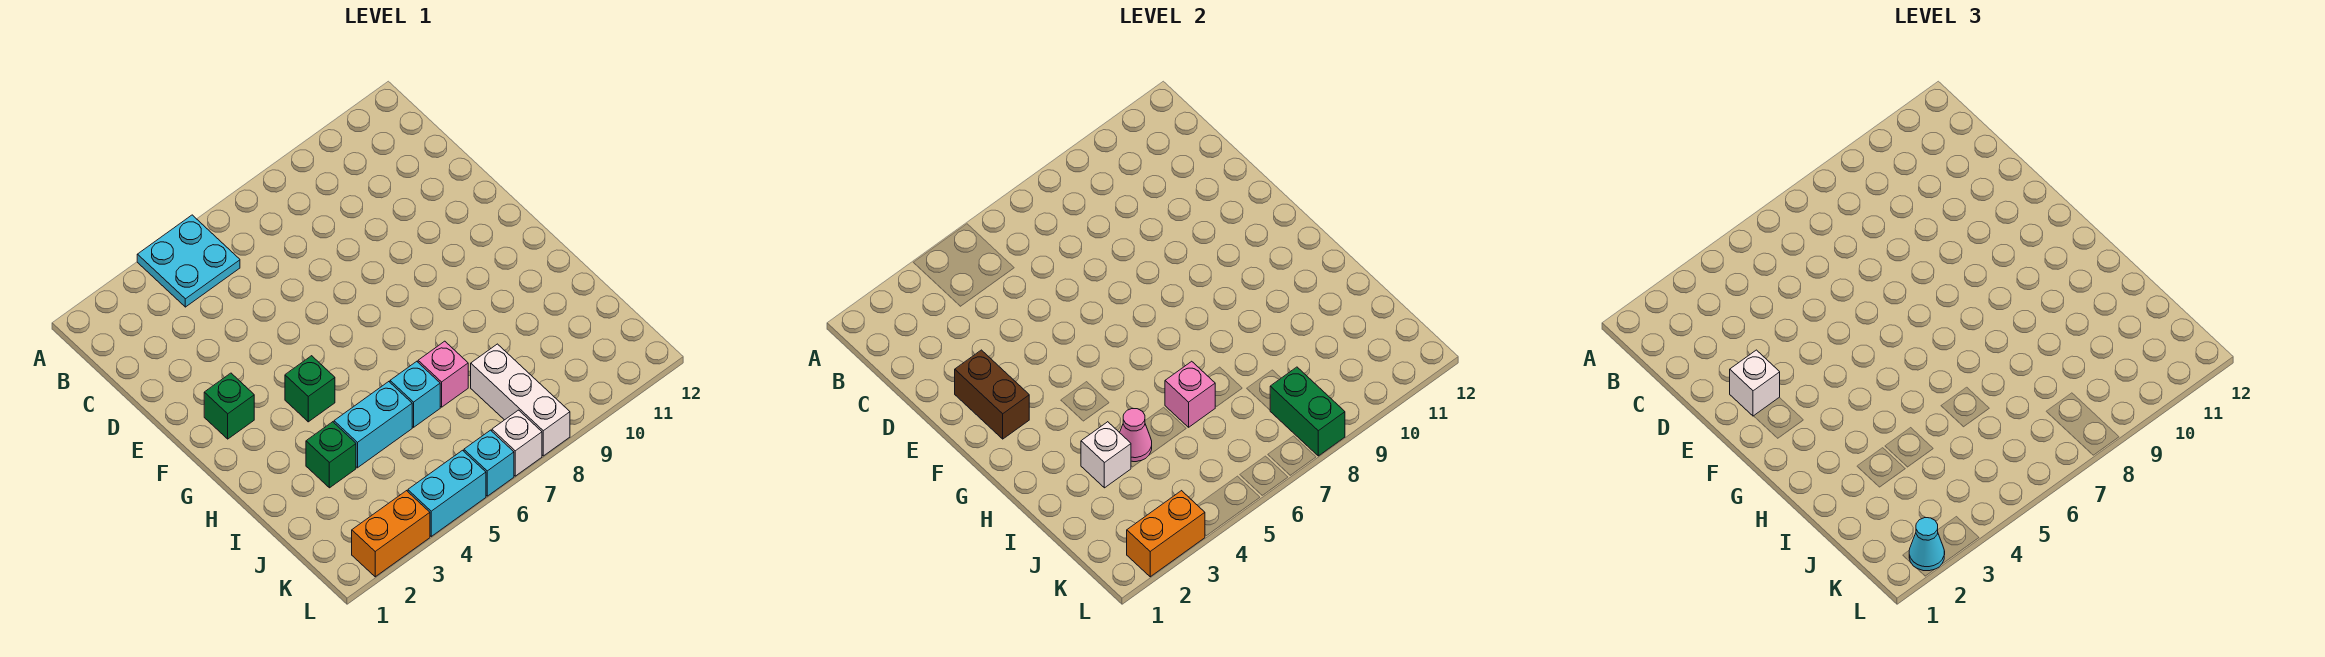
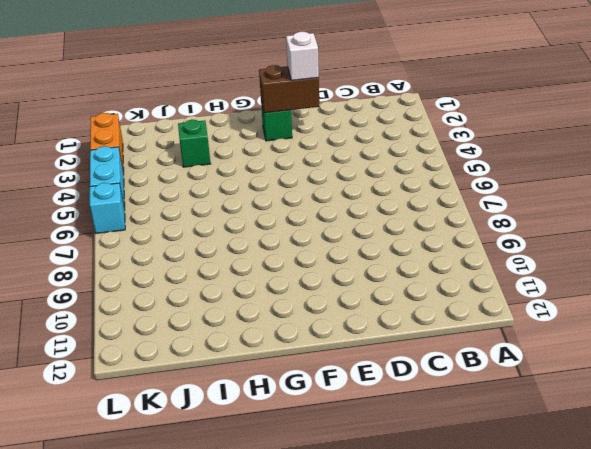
none -> cyan plate A4:B5 level 1
none -> green brick G4 level 1
none -> cyan brick I4:I5 level 1

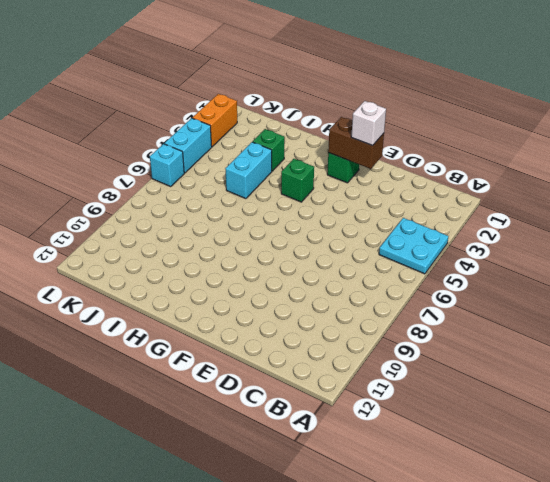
none -> cyan brick I6 level 1
none -> pink brick I7 level 1
none -> white brick J8:L8 level 1

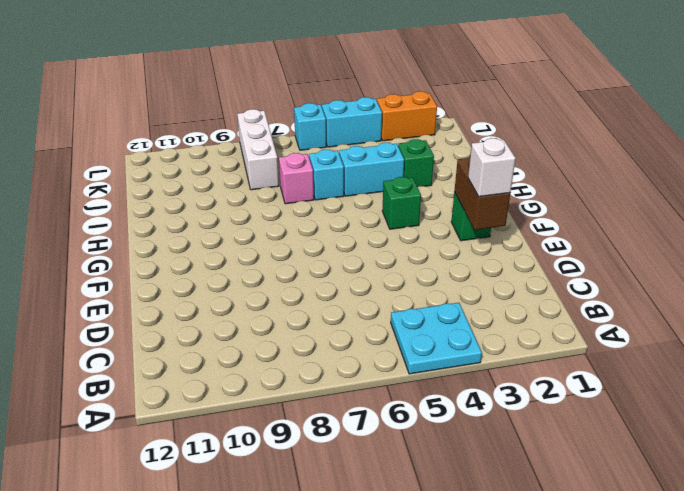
none -> white brick L7 level 1
none -> white brick I3 level 2
none -> pink cone I4 level 2

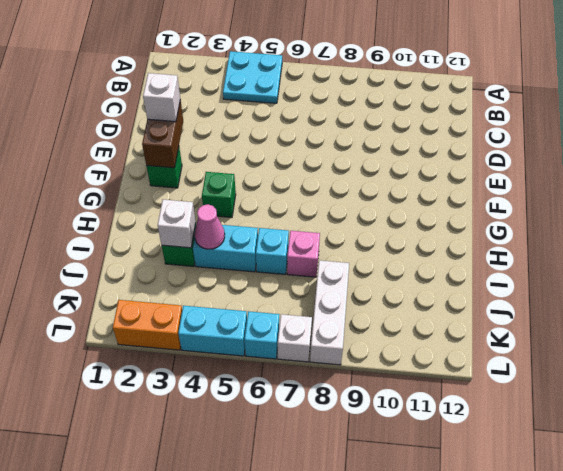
none -> pink brick I6 level 2
none -> green brick K8:L8 level 2
none -> orange brick L2:L3 level 2

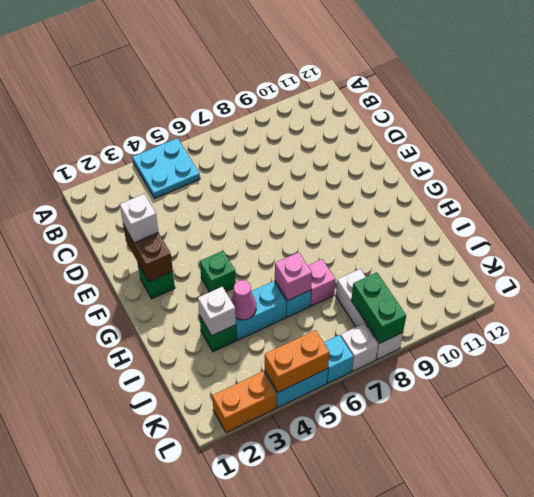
orange brick L4:L5 level 2 -> orange brick L2:L3 level 2
none -> cyan cone L2 level 3

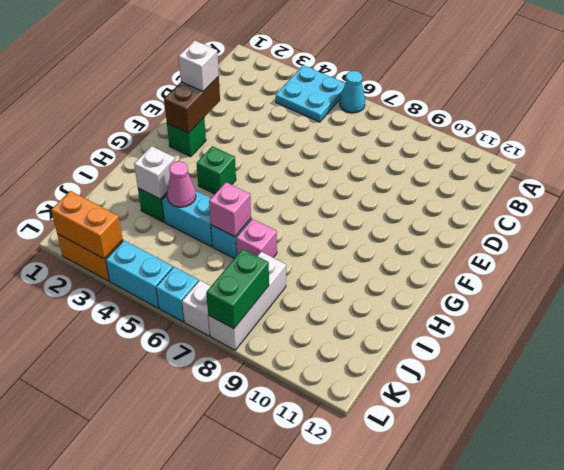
cyan cone A6 level 1 -> cyan cone L2 level 3

